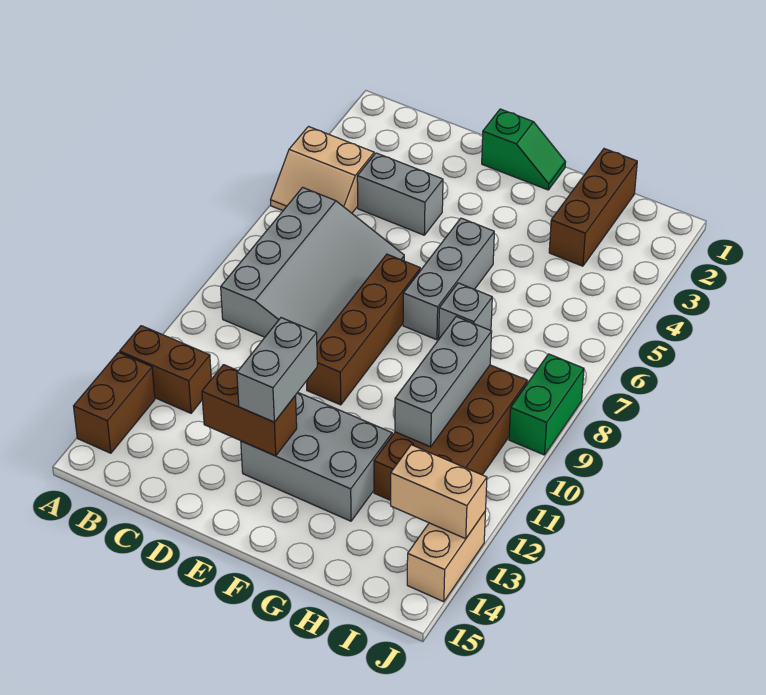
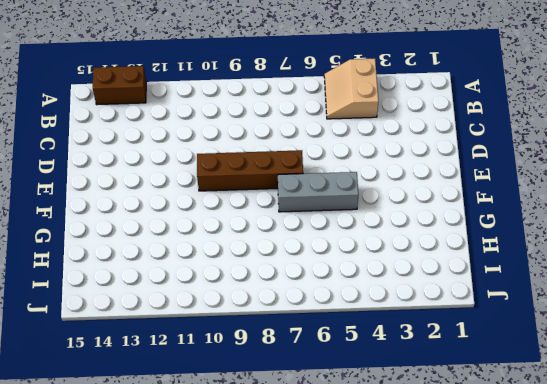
none -> brown brick A12:B12 level 1
none -> grey slope B6:D9 level 1 top B
none -> grey brick C4:D4 level 1

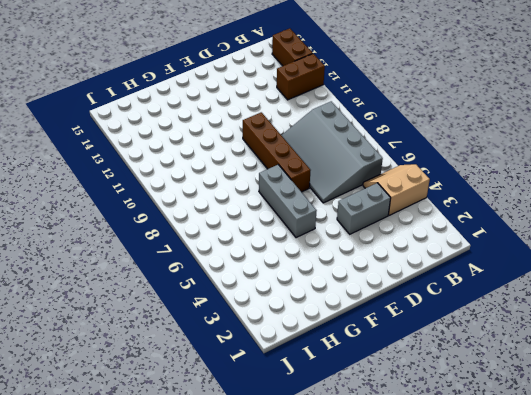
none -> green slope E1:F1 level 1 top E
none -> grey brick E12:G13 level 1
none -> grey brick G7 level 1

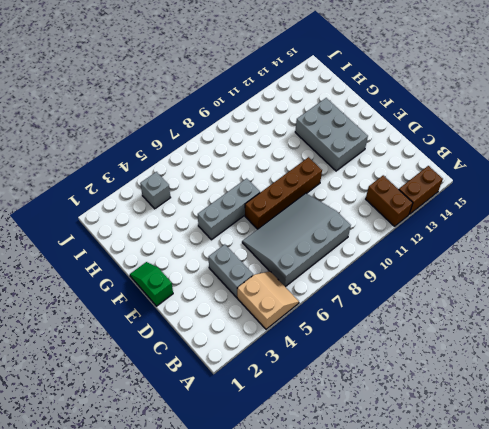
grey brick I4 level 1 -> grey brick G7 level 1
none -> brown brick H1:H3 level 1
none -> brown brick H9:I12 level 1
none -> green brick J8:J9 level 1

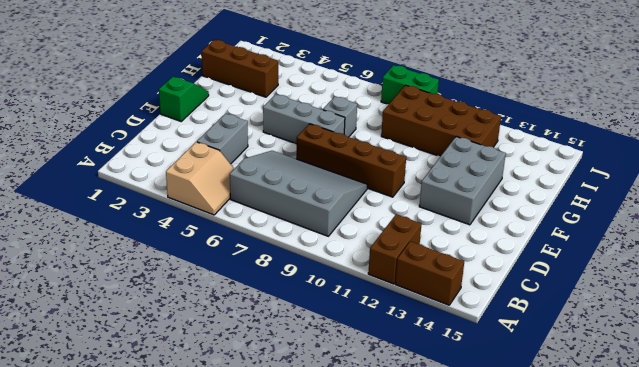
none -> tan brick J13:J14 level 1
none -> brown brick D13:E13 level 2
none -> grey brick H9:H11 level 2

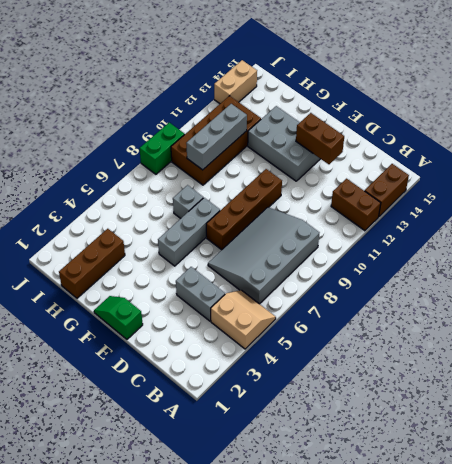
none -> tan brick I13:J13 level 2
none -> grey brick E12:E13 level 3

